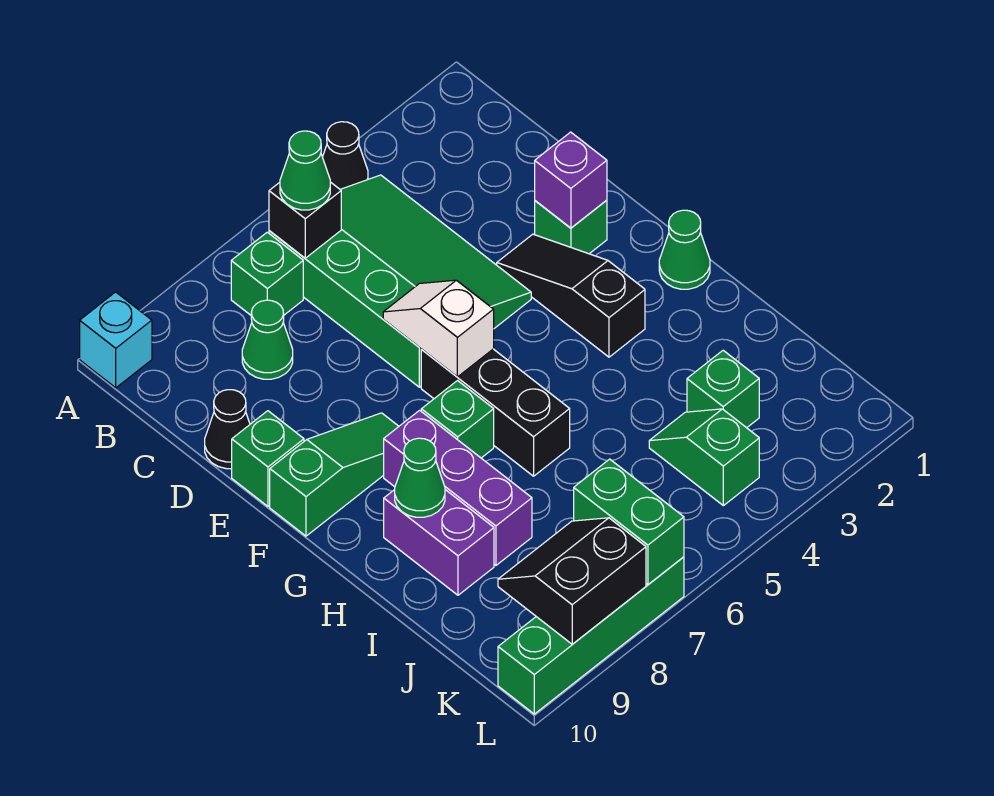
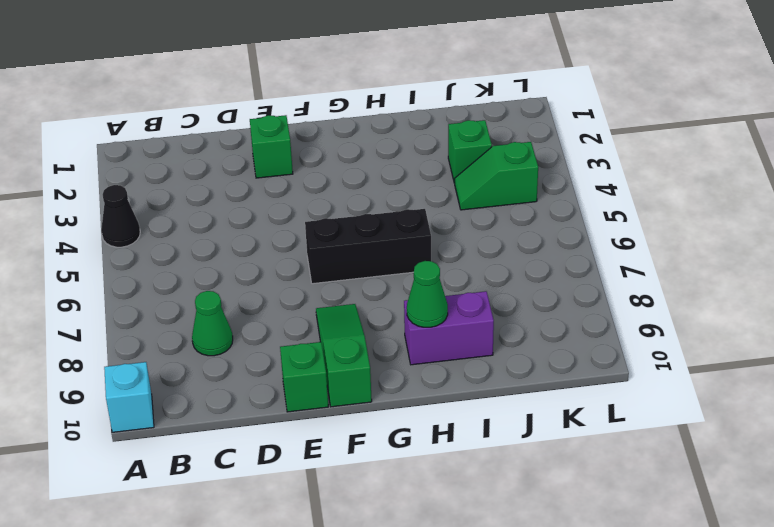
none -> green slope B4:E6 level 1 top 6
none -> green brick B7 level 1
none -> black cone D10 level 1

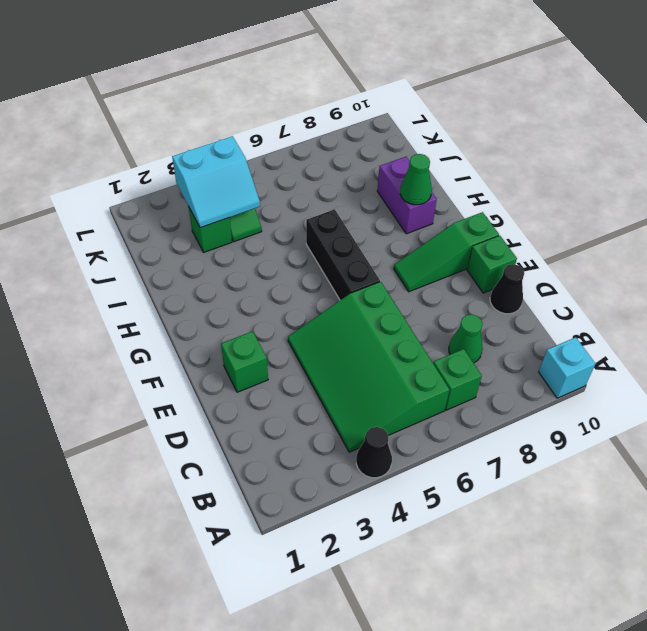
cyan slope J3:K4 level 2 top K -> none
none -> black slope E3:G3 level 1 top G
none -> green cone G1 level 1
none -> green brick G7 level 1

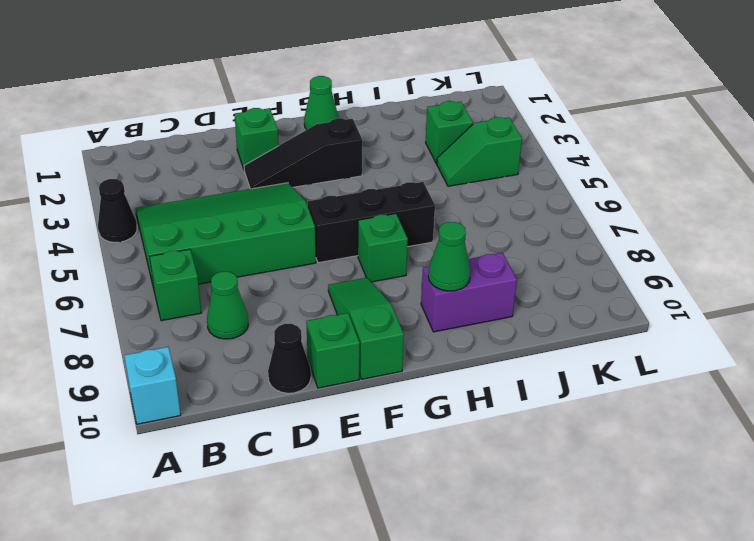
none -> purple brick G8:I8 level 1
none -> green brick L7:L10 level 1
none -> black brick B6 level 2

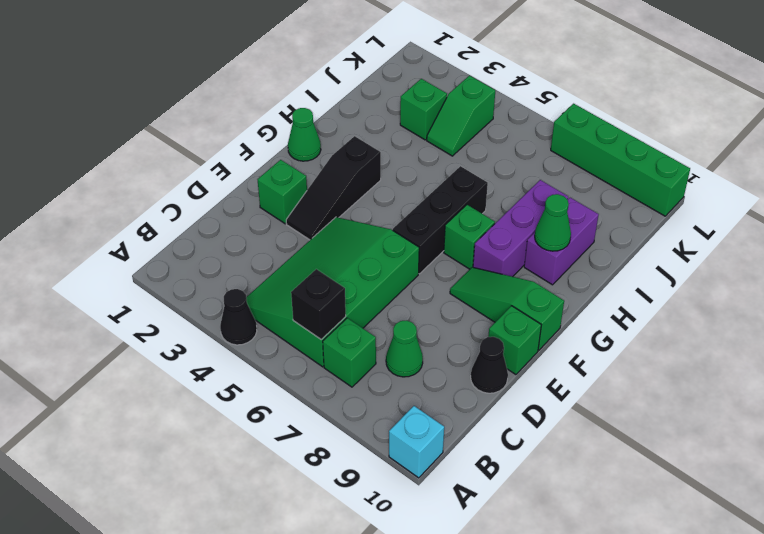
none -> purple brick E2 level 2
none -> white slope E6:F6 level 2 top F
none -> green brick K7:L7 level 2

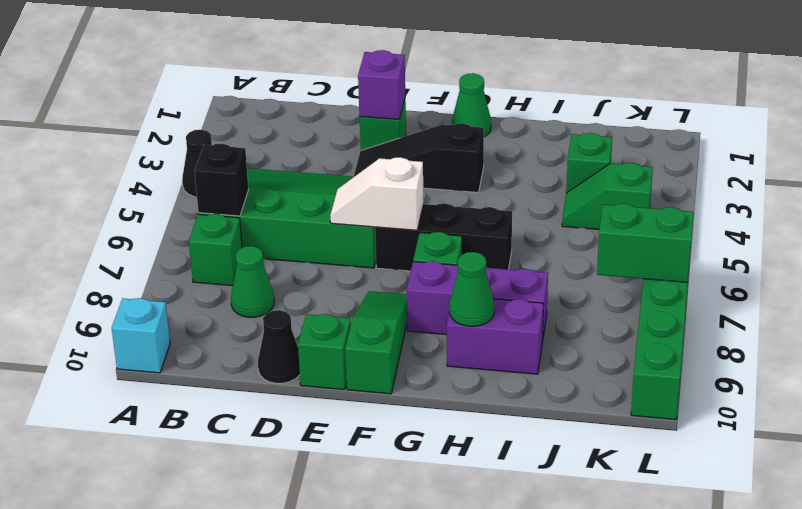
none -> black slope K8:L9 level 2 top L
none -> green cone B6 level 3

